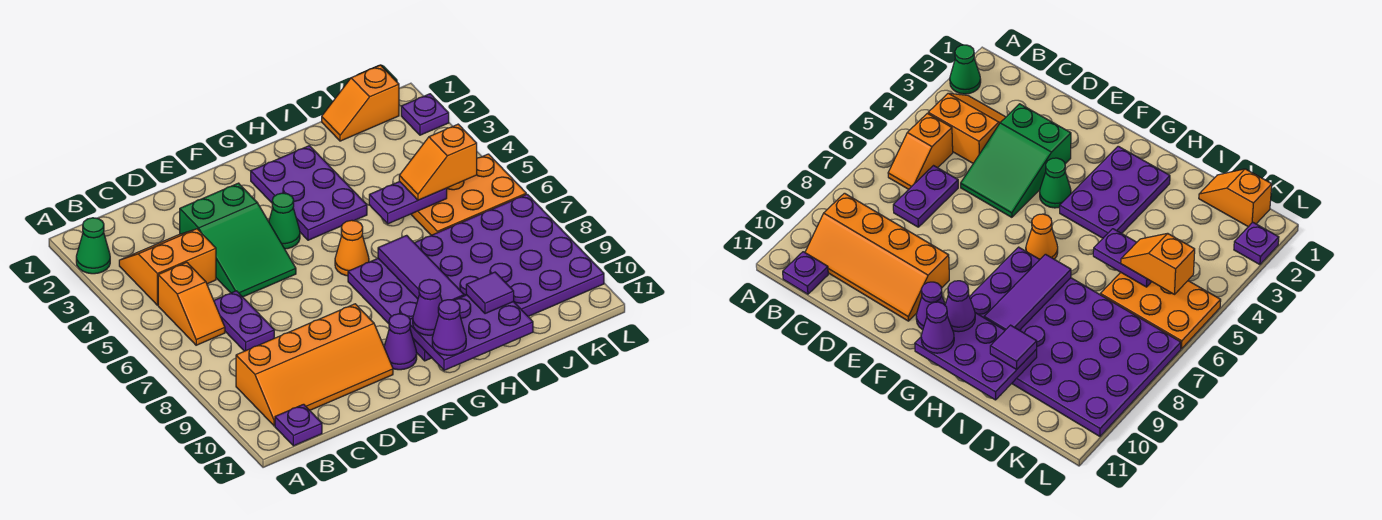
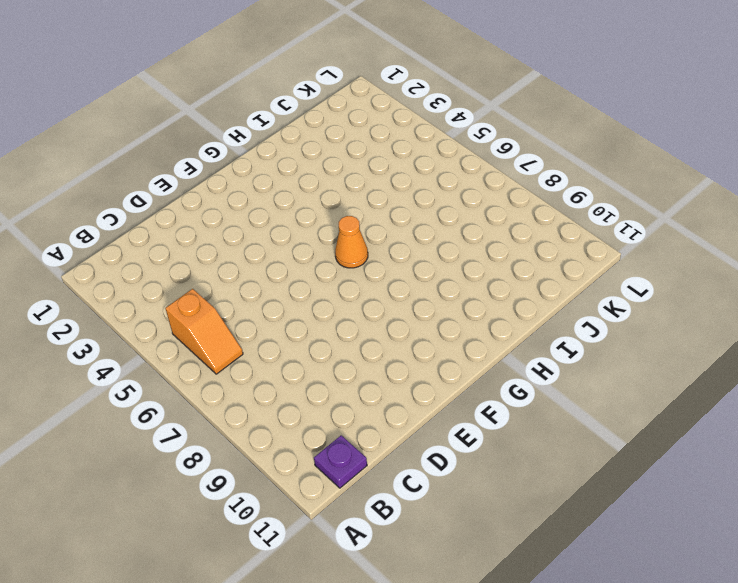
none -> green cone A2 level 1
none -> orange slope B3:C4 level 1 top 4
none -> orange slope B9:E10 level 1 top 9

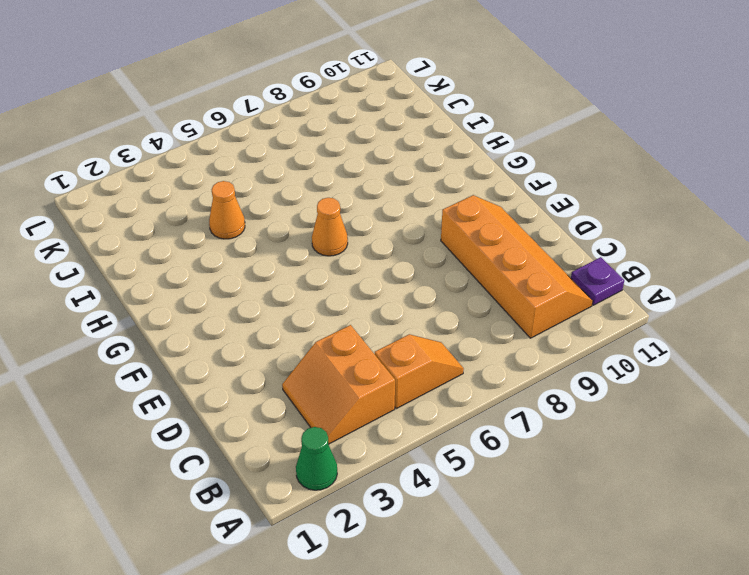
orange cone I4 level 1 -> none
none -> purple plate C6:C7 level 1
none -> green slope D3:E5 level 1 top 3
none -> green cone F4 level 1

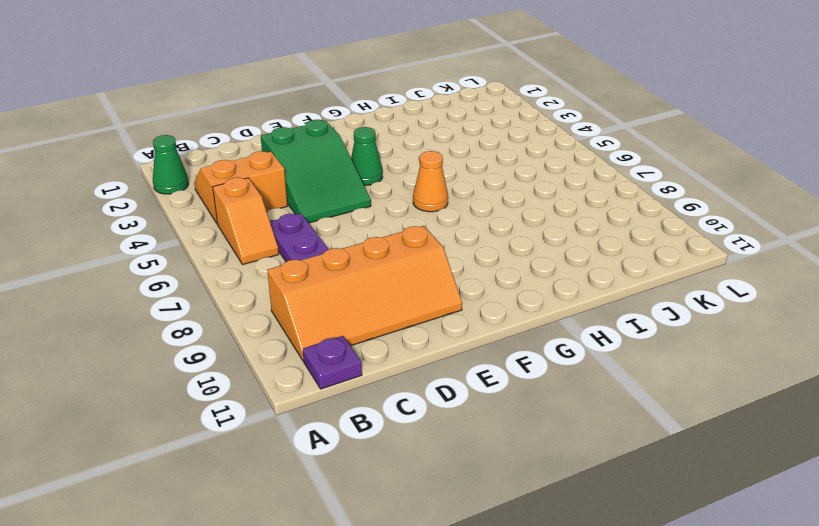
none -> purple cone F10 level 1
none -> purple plate G2:H4 level 1
none -> purple plate G7:L10 level 1

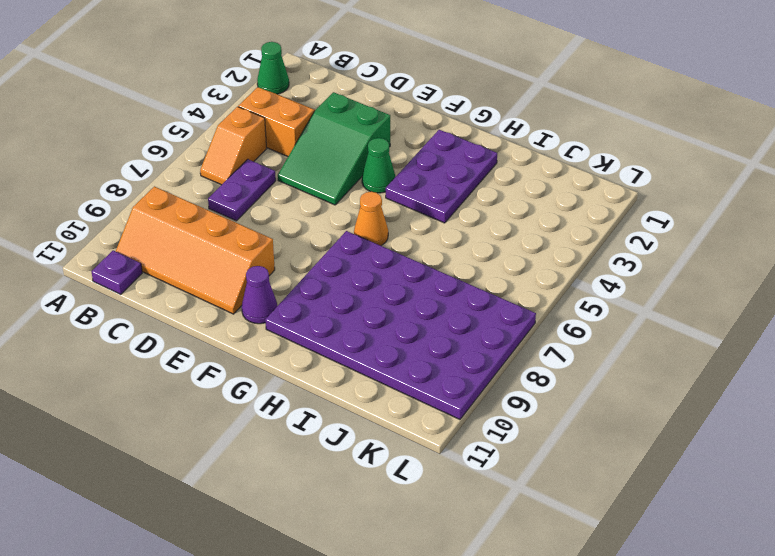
none -> orange slope J1:K1 level 1 top K
none -> orange plate J5:L6 level 1
none -> purple plate L2 level 1

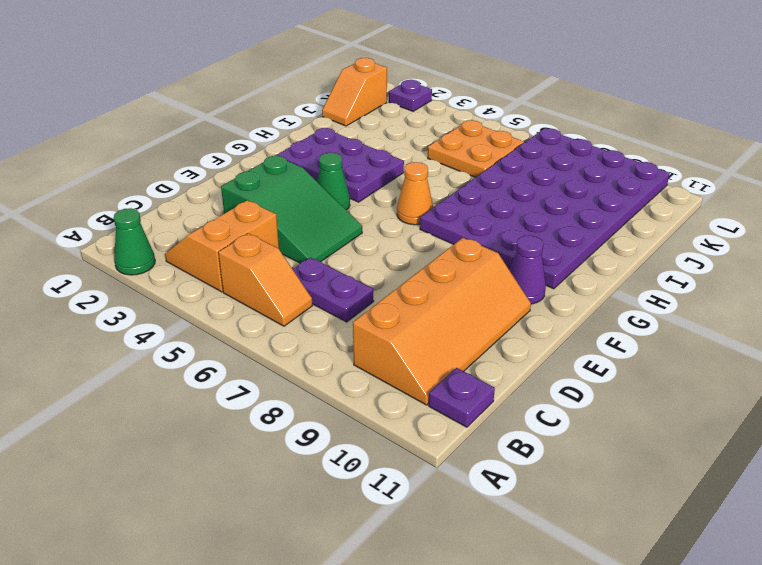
orange plate J5:K6 level 1 -> orange plate J5:L6 level 1
none -> purple plate G10:I11 level 2
none -> purple tile H7:H9 level 2
none -> purple plate I5:J5 level 2

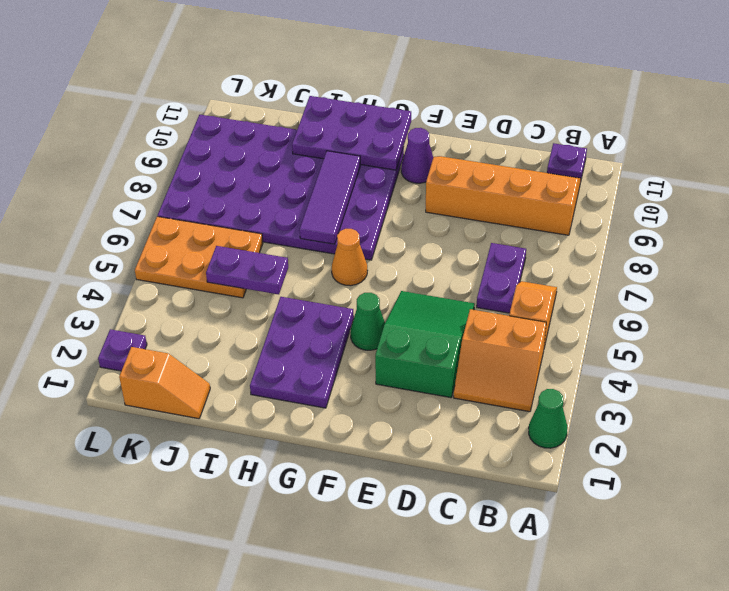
none -> purple cone G10 level 3
none -> purple cone G11 level 3
none -> purple tile I10 level 3

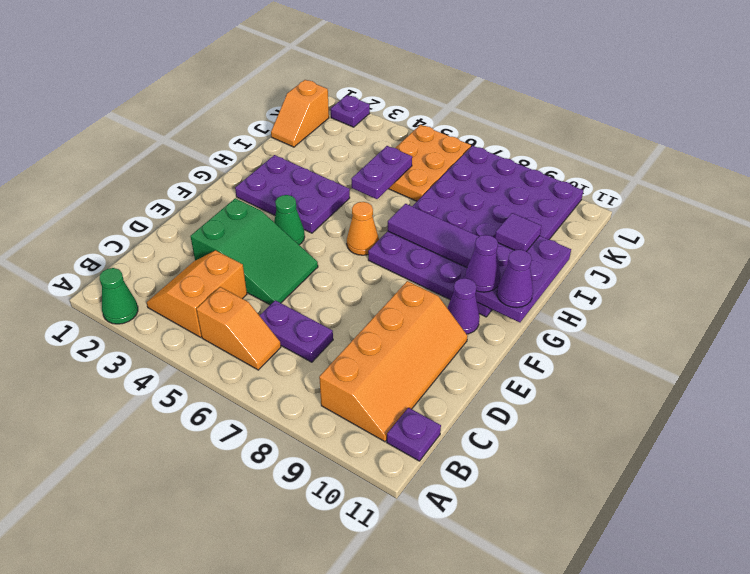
none -> orange slope J5:K5 level 3 top K

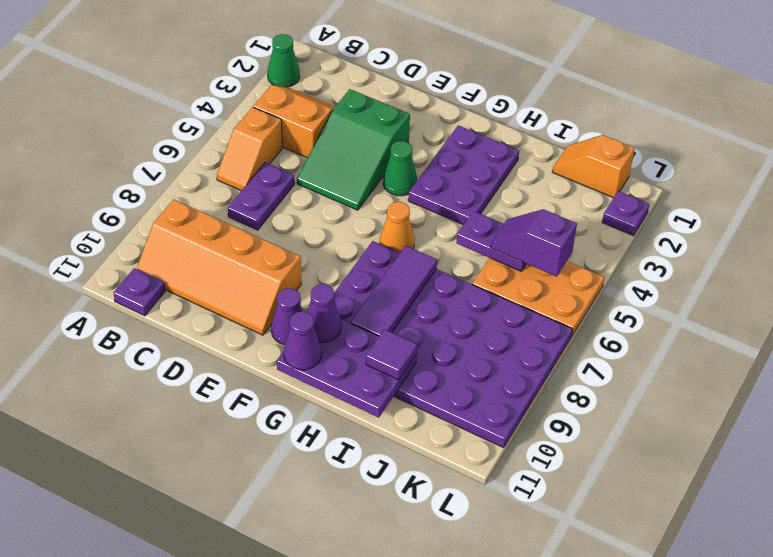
purple slope J5:K5 level 3 top K -> orange slope J5:K5 level 3 top K

